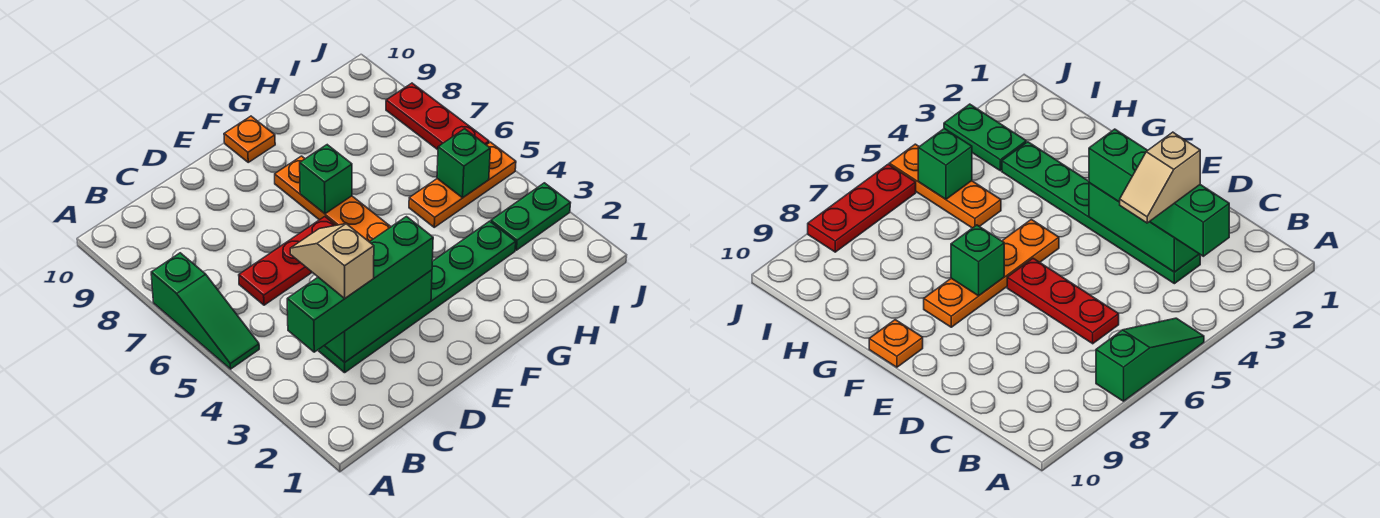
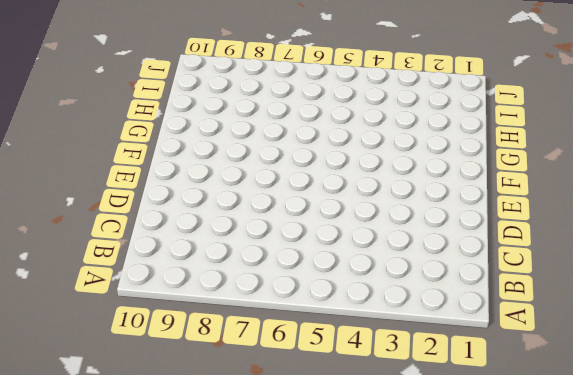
none -> green slope A5:A7 level 1 top 7
none -> green plate C3:H3 level 1
none -> red plate C6:E6 level 1

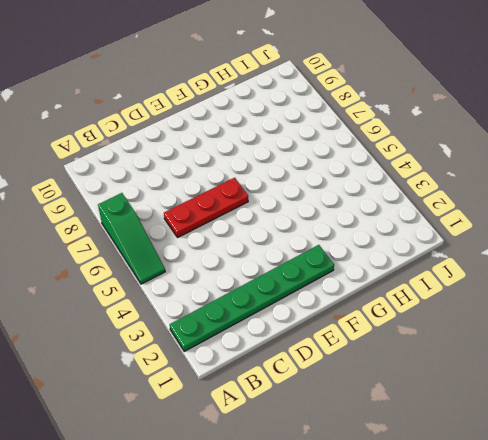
green plate A2:F2 level 1 -> green plate C3:H3 level 1
none -> orange plate F5:F8 level 1
none -> orange plate F10 level 1
none -> orange plate H5:J5 level 1

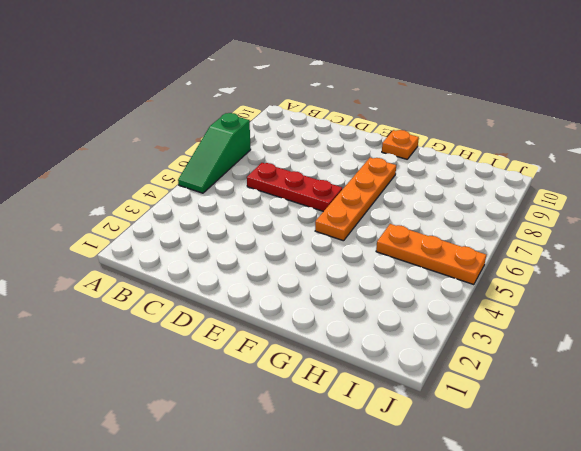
none -> green plate C3:H3 level 1
none -> green plate I3:J3 level 1
none -> red plate J6:J8 level 1

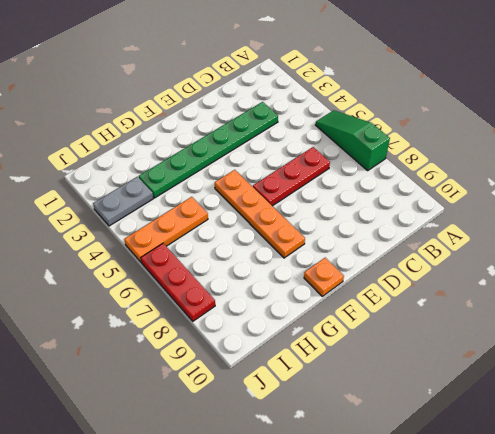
grey plate I3:J3 level 1 -> green plate I3:J3 level 1
none -> green brick C3:E3 level 2
none -> green brick F7 level 2
none -> green brick I5 level 2

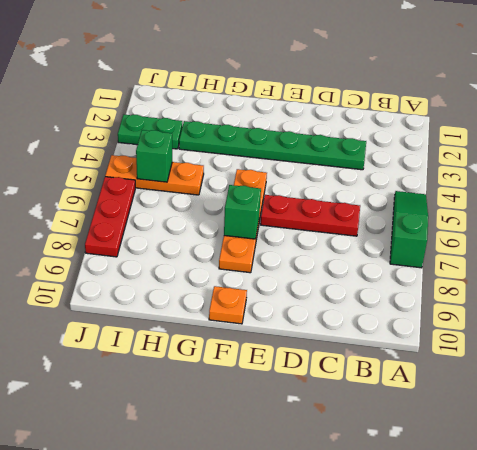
none -> green brick C3:E3 level 2
none -> green brick B3:E3 level 3
none -> tan slope C3:C4 level 4 top 3

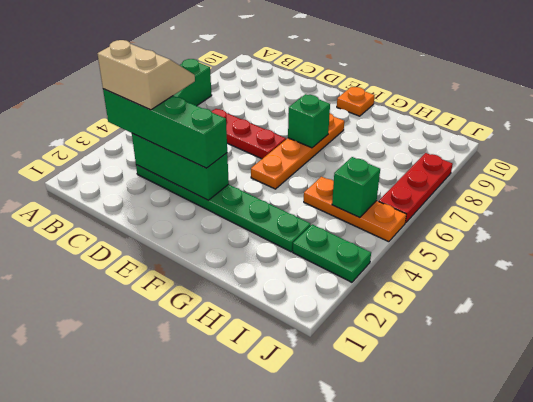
tan slope B3:C4 level 4 top 3 -> tan slope C3:C4 level 4 top 3

